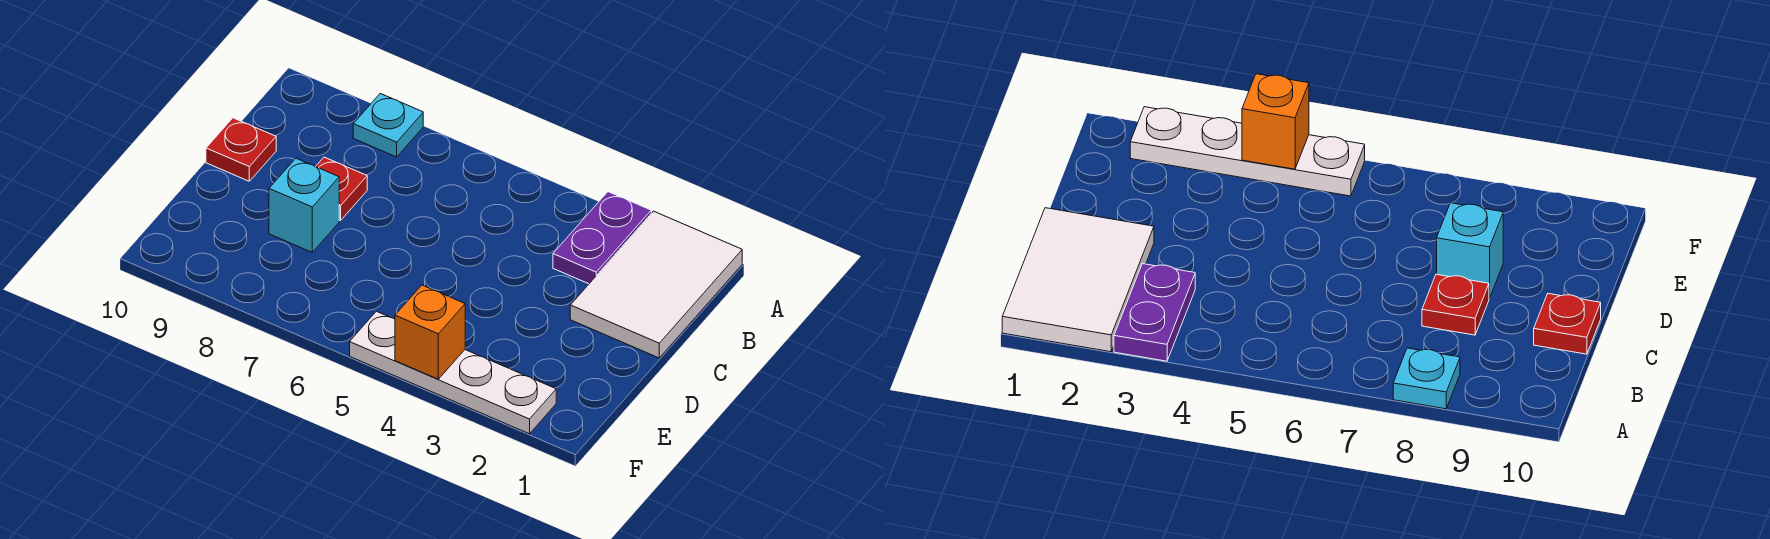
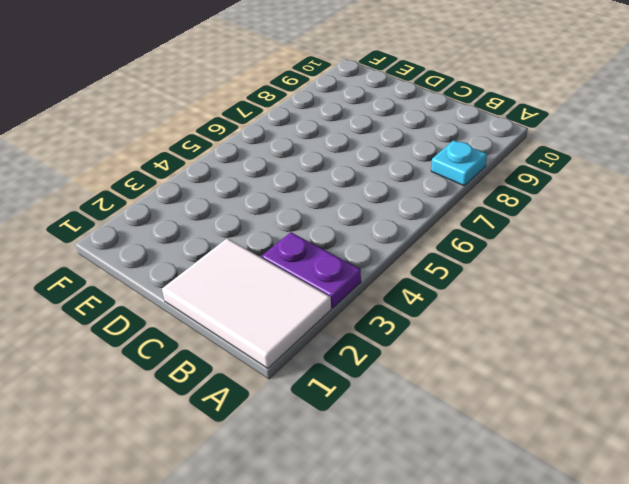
none -> red plate C8 level 1
none -> red plate C10 level 1

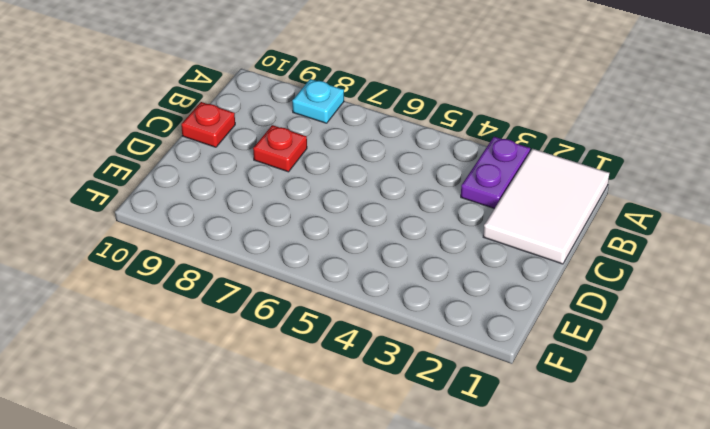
none -> cyan brick D8 level 1
none -> white plate F2:F5 level 1

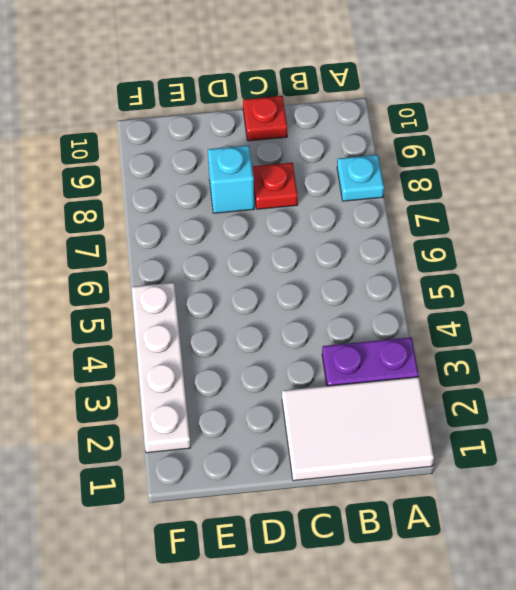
none -> orange brick F4 level 2

